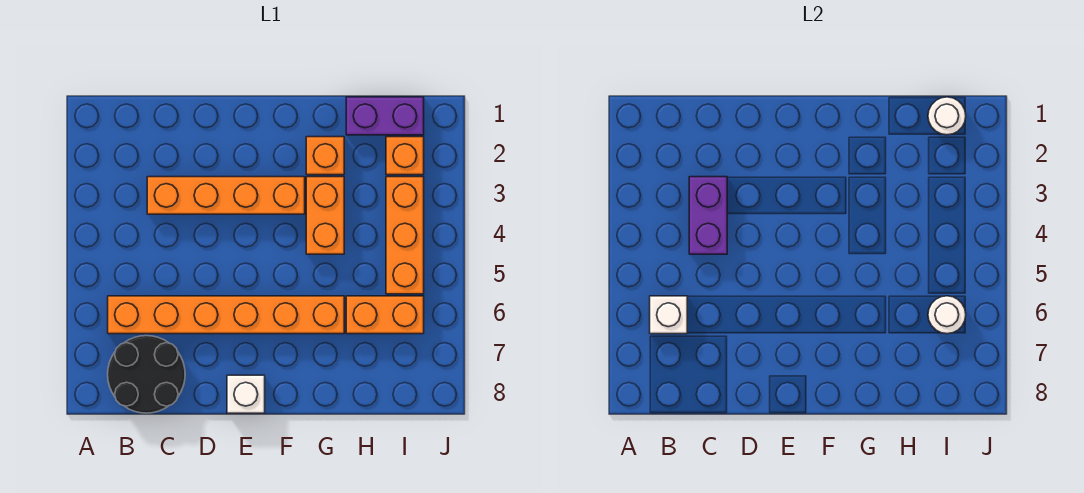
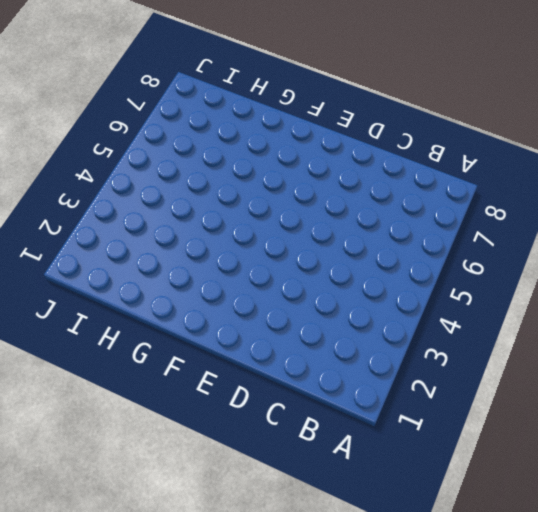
none -> orange brick B6:G6 level 1
none -> black round brick B7:C8 level 1
none -> orange brick C3:F3 level 1

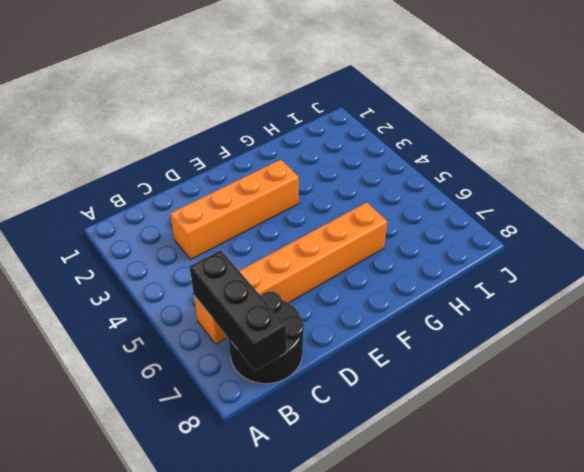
black brick B6:B8 level 2 -> white brick B6 level 2
none -> white brick E8 level 1
none -> orange brick G2 level 1
none -> orange brick G3:G4 level 1

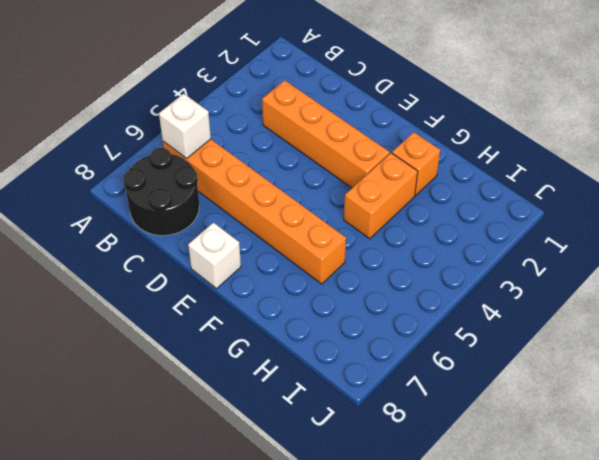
none -> purple brick H1:I1 level 1
none -> orange brick H6:I6 level 1
none -> orange brick I2 level 1

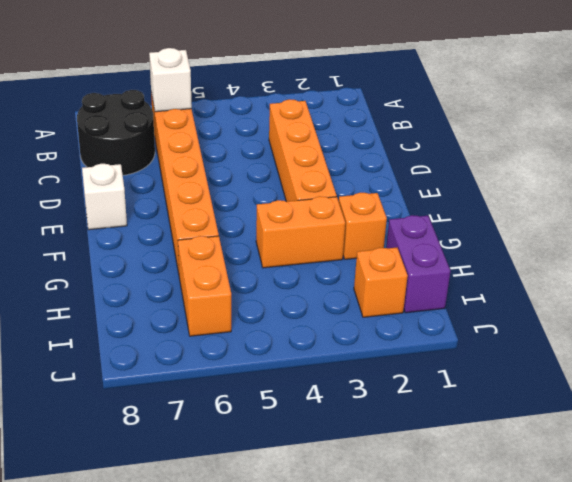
none -> orange brick I3:I5 level 1
none -> purple brick C3:C4 level 2
none -> white round brick I1 level 2

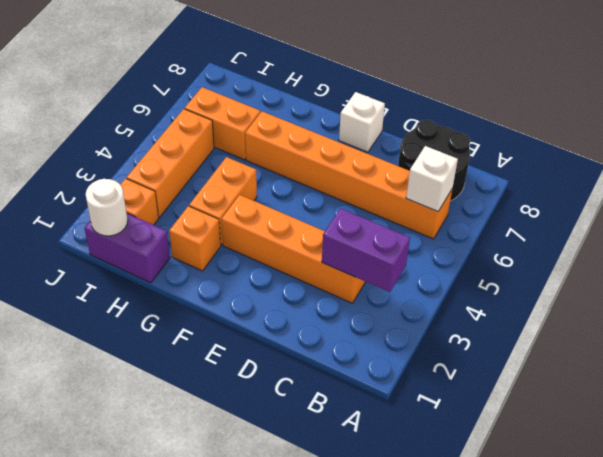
purple brick B3:C3 level 2 -> purple brick C3:C4 level 2
none -> white round brick I6 level 2

